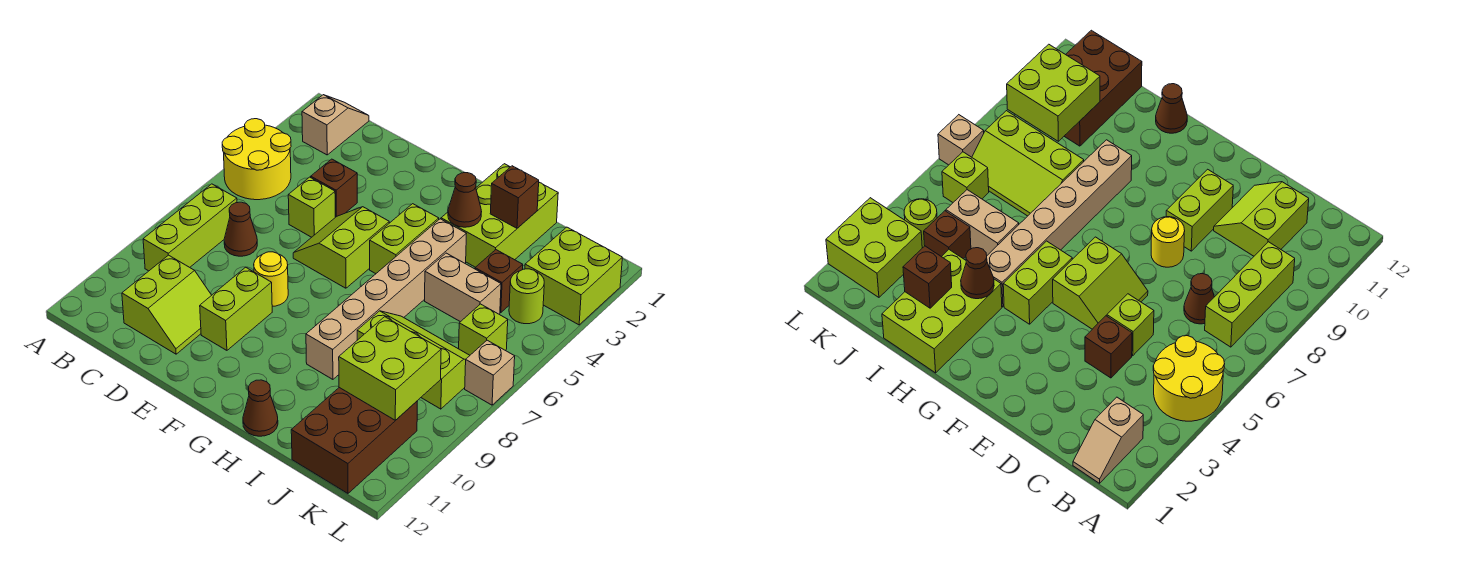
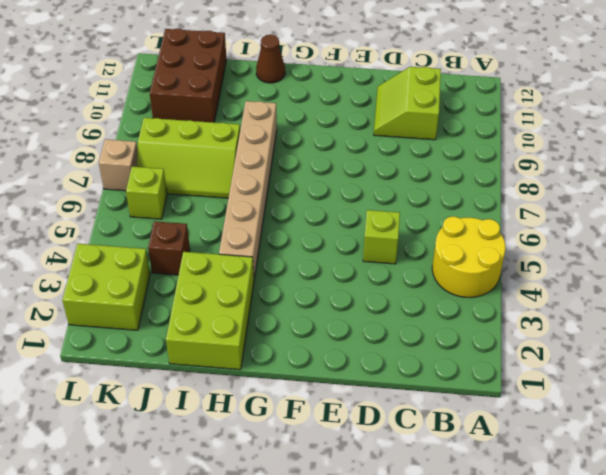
none -> tan slope B1:B2 level 1 top 2
none -> lime brick B7:B9 level 1
none -> brown cone C7 level 1

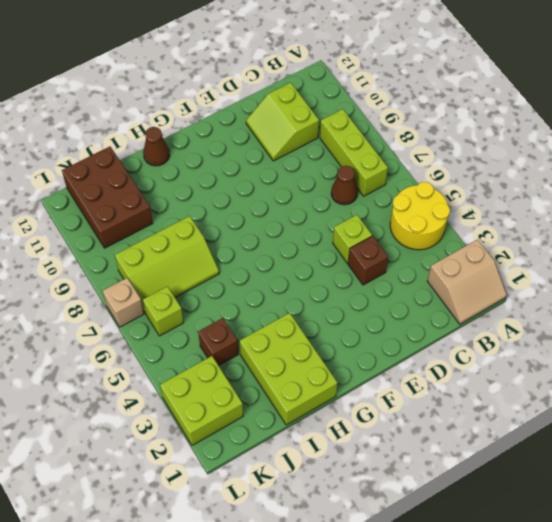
tan slope A1:B2 level 1 top 2 -> tan slope B1:B2 level 1 top 2
none -> lime slope E5:F6 level 1 top F
none -> yellow round brick E8 level 1
none -> lime brick E9:E10 level 1

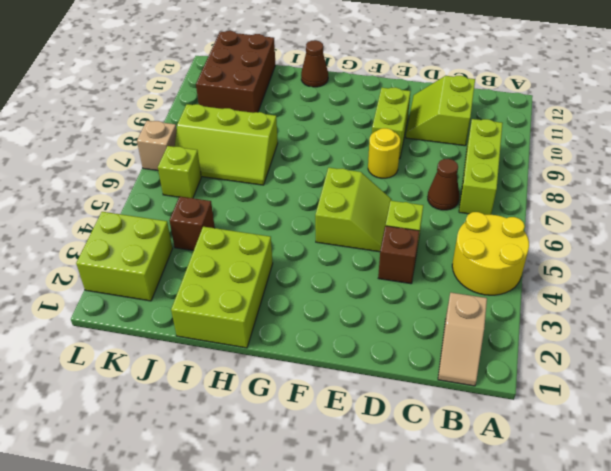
none -> lime brick G4:G5 level 1
none -> tan brick H4:H9 level 1
none -> tan brick I5:J5 level 1

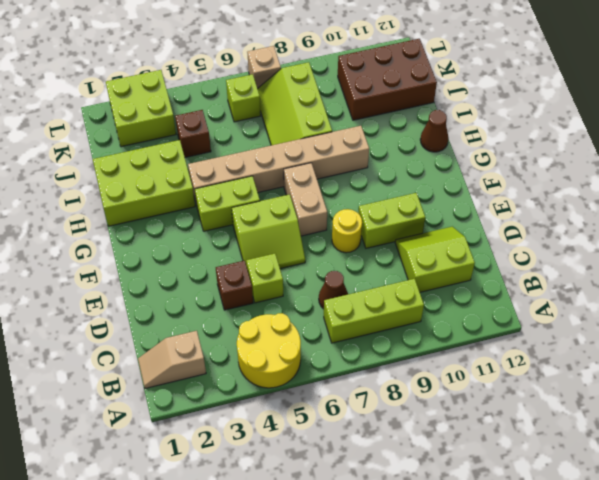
tan brick F7:G7 level 1 -> tan brick I5:J5 level 1
none -> lime round brick K4 level 1
none -> brown cone H3 level 2
none -> brown brick I2 level 2

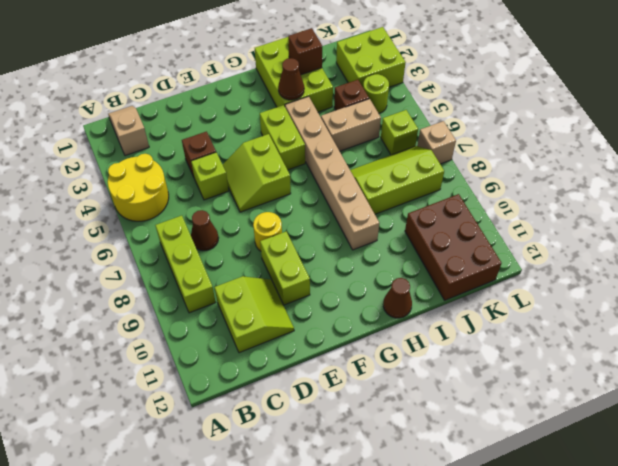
none -> lime brick J9:K10 level 2

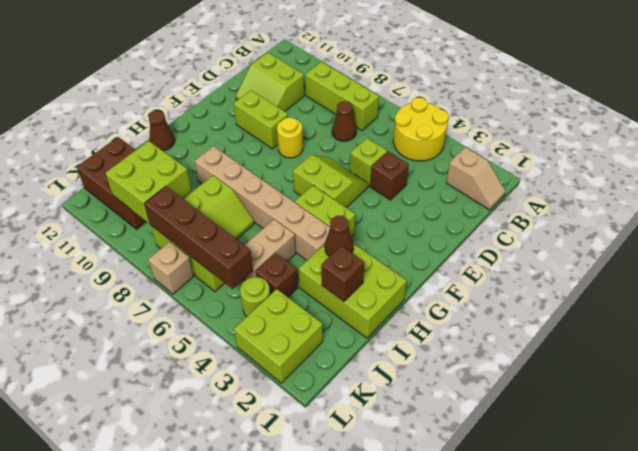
brown brick K5:K8 level 2 -> none

